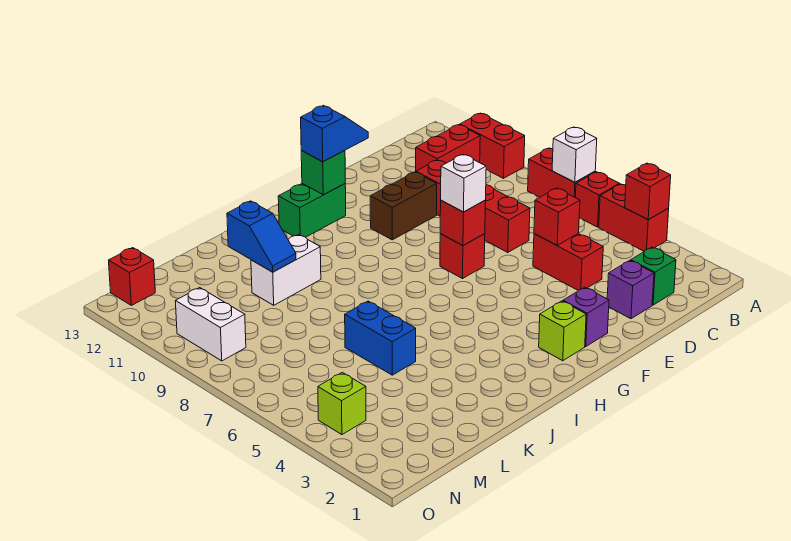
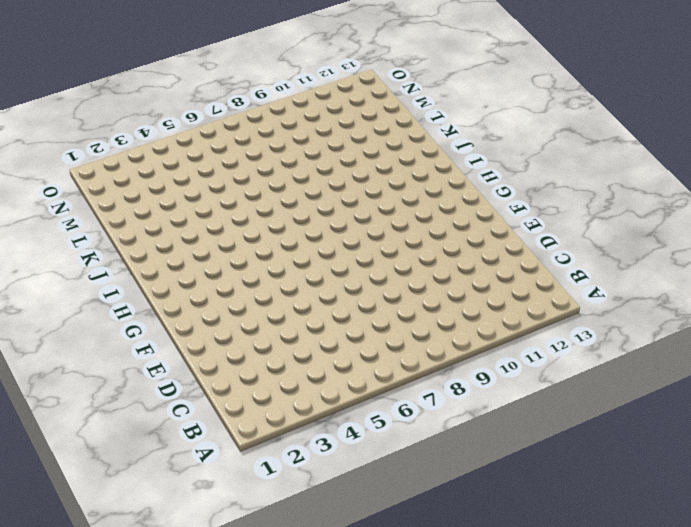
none -> red brick A4:A5 level 1
none -> red brick A6 level 1
none -> red brick A7:A8 level 1

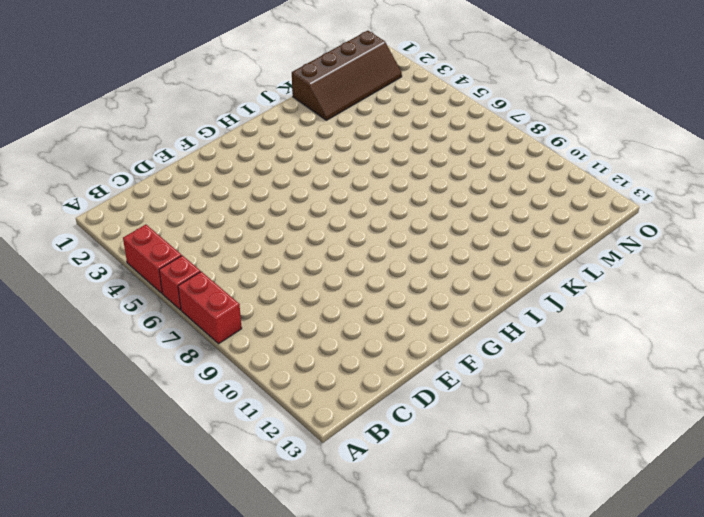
brown slope K1:N2 level 1 top 1 -> none
none -> red brick A10:A11 level 1
none -> red brick B11:C11 level 1
none -> green brick C2 level 1

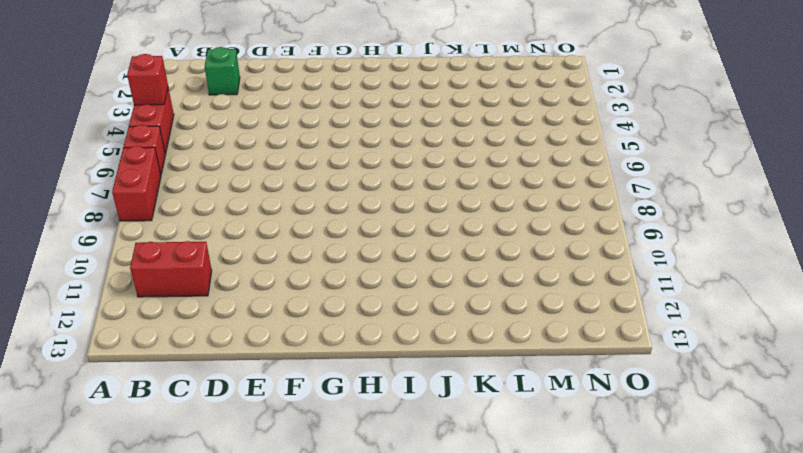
none -> red brick A10:A11 level 1
none -> purple brick D2 level 1
none -> red brick D4:D5 level 1

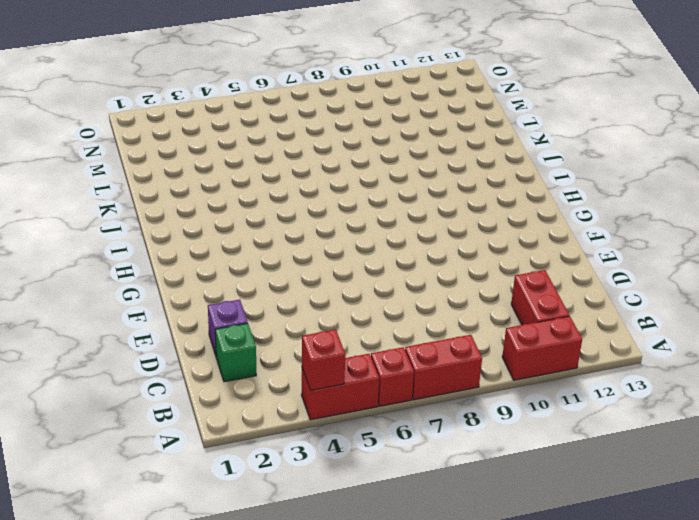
none -> red brick D4:D5 level 1
none -> red brick D7:D10 level 1
none -> brown brick E10:F10 level 1

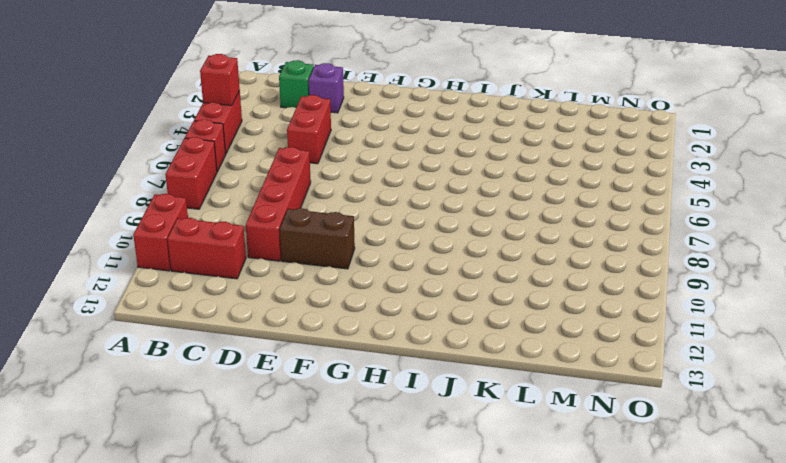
none -> purple brick F2 level 1
none -> red brick F7 level 1
none -> lime brick G2 level 1

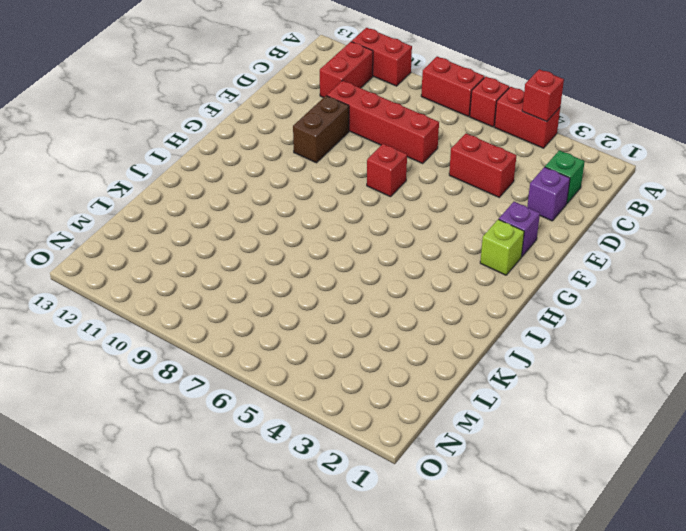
none -> green brick G12:H12 level 1
none -> white brick J10:K10 level 1
none -> blue brick K5:K6 level 1

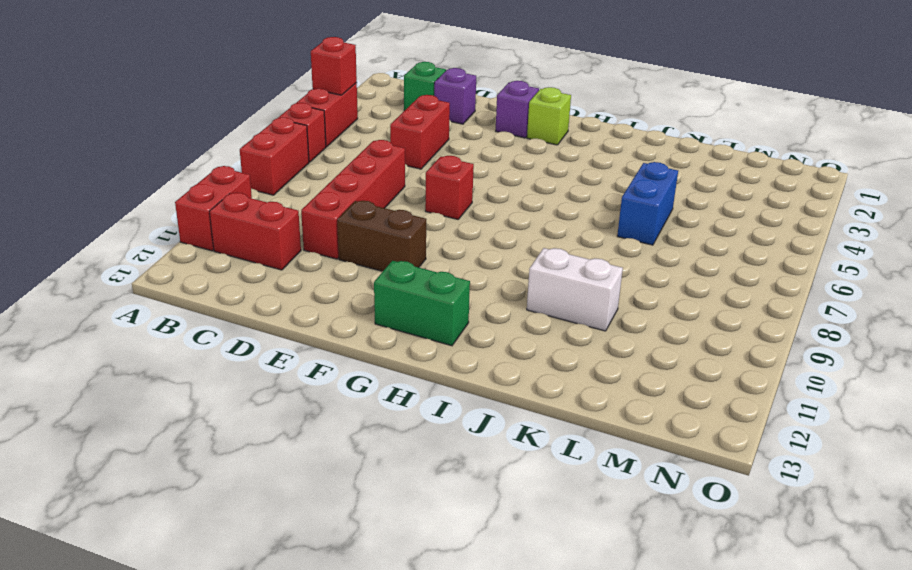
none -> lime brick N4 level 1
none -> white brick N9:N10 level 1
none -> red brick N13 level 1

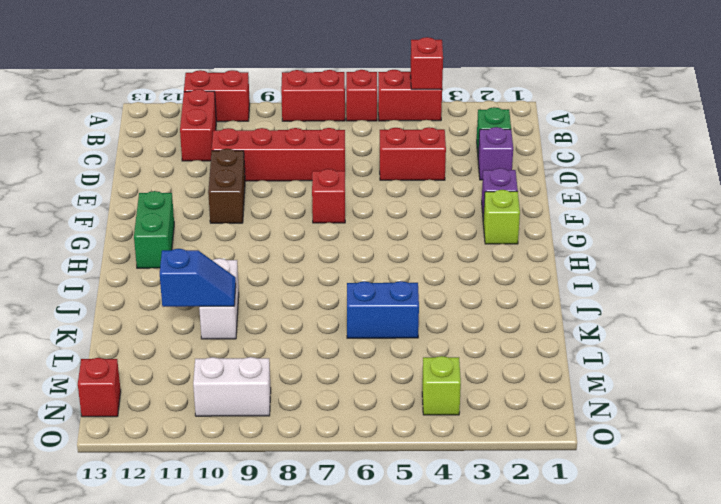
none -> white brick A7 level 2
none -> red brick D5 level 2
none -> red brick F7 level 2

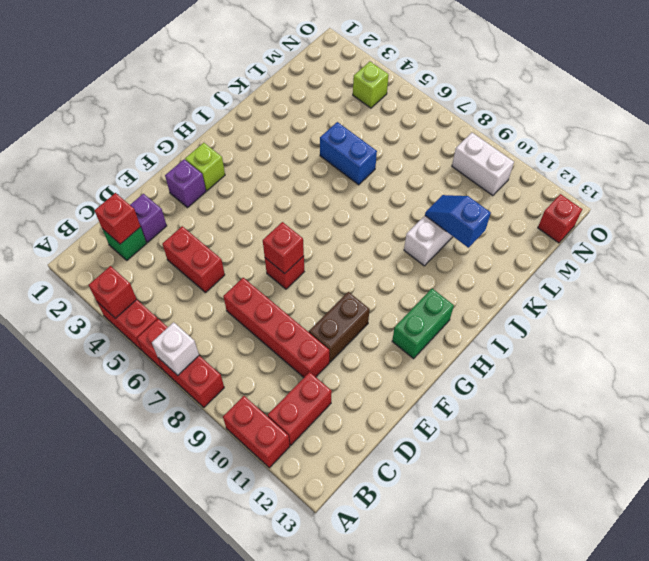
red brick C2 level 2 -> red brick D5 level 2
none -> green brick G12 level 2
none -> white brick F7 level 3
none -> blue slope F12:G12 level 3 top G

